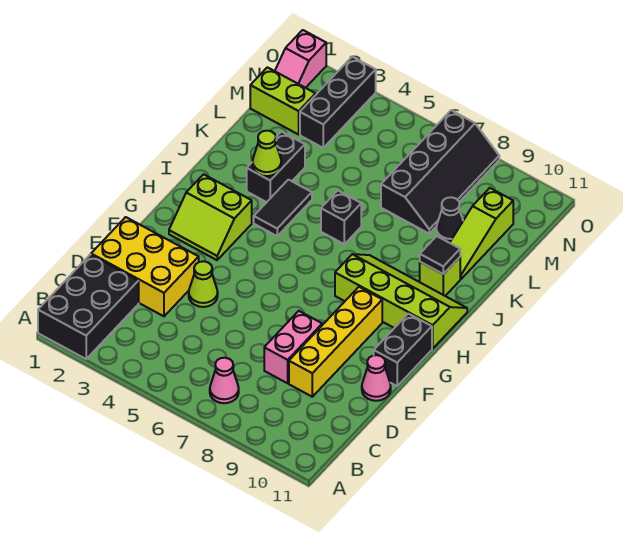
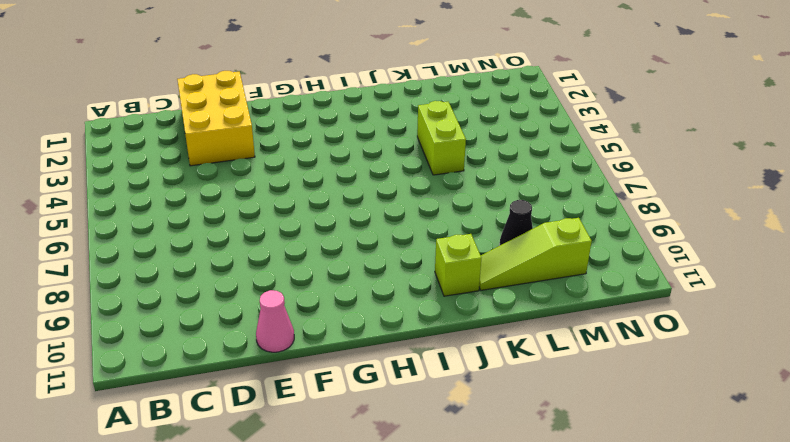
lime brick K4:K5 level 1 -> lime brick M1:M2 level 1
none -> black brick A1:C2 level 1
none -> pink cone B7 level 1
none -> pink brick D8:E8 level 1

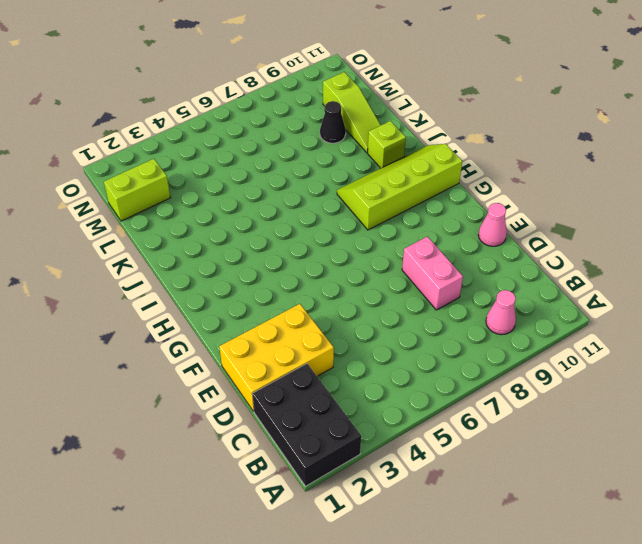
pink cone B9 level 1 -> pink cone B7 level 1
none -> yellow brick D9:G9 level 1
none -> lime cone E4 level 1
none -> black brick F11:G11 level 1

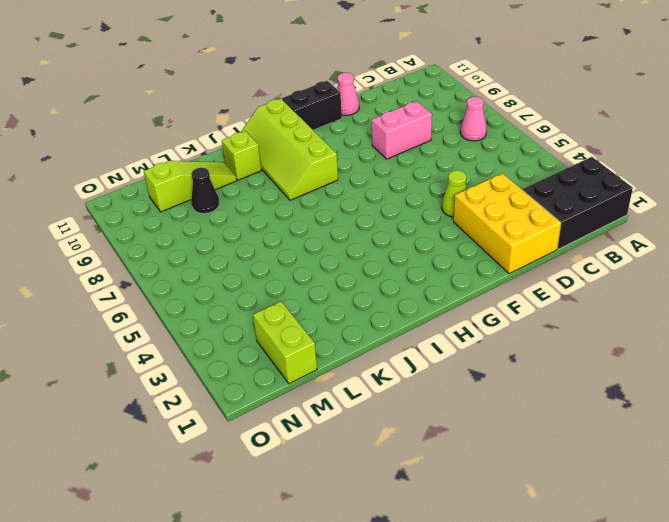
none -> yellow brick D9:G9 level 1
none -> lime slope G2:H3 level 1 top H
none -> black tile I4:J4 level 1

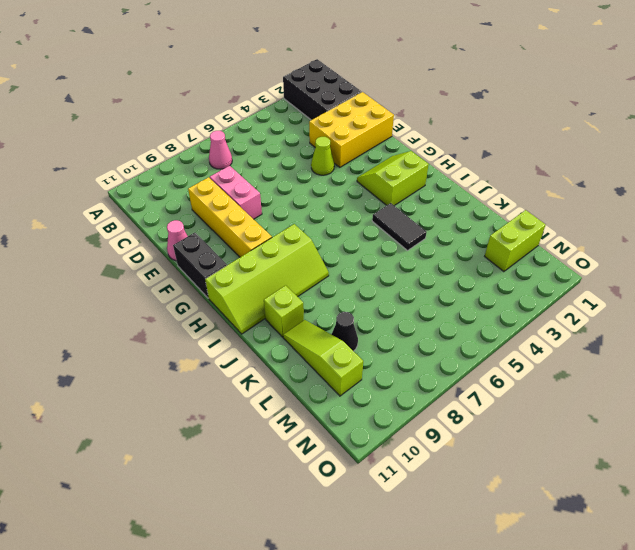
none -> black brick J3:K3 level 1
none -> black brick J6 level 1
none -> black slope L7:O8 level 1 top 7

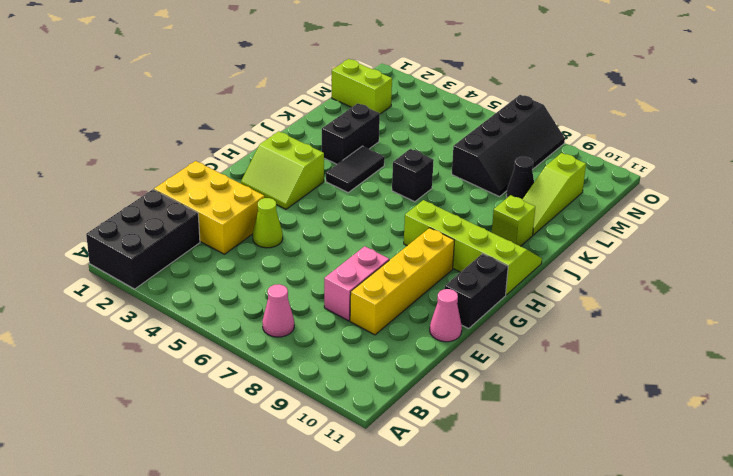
none -> black brick M3:O3 level 1
none -> pink slope N1:O1 level 1 top O
none -> lime cone J3 level 2

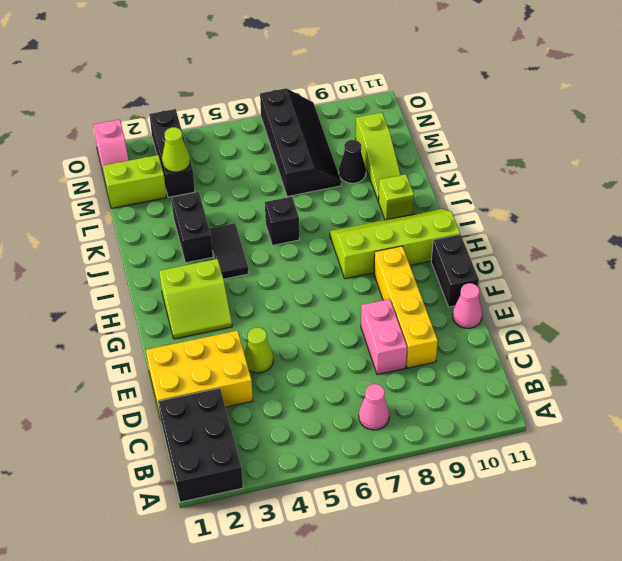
lime cone M3 level 2 -> lime cone J3 level 2
none -> black tile J10 level 2

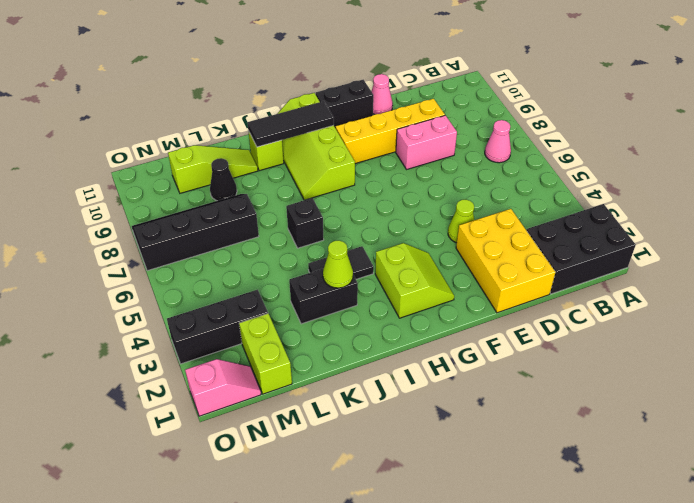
black tile H10:J10 level 2 -> black tile J10 level 2

